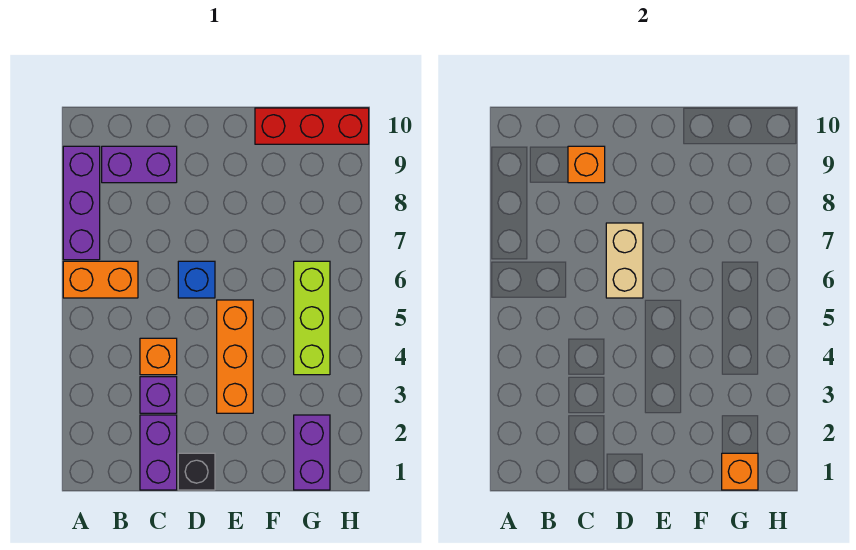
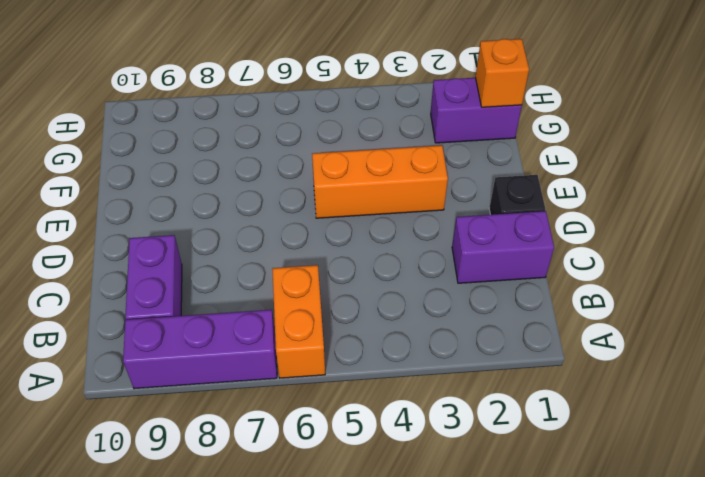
none -> purple brick C3 level 1
none -> orange brick C4 level 1
none -> blue brick D6 level 1

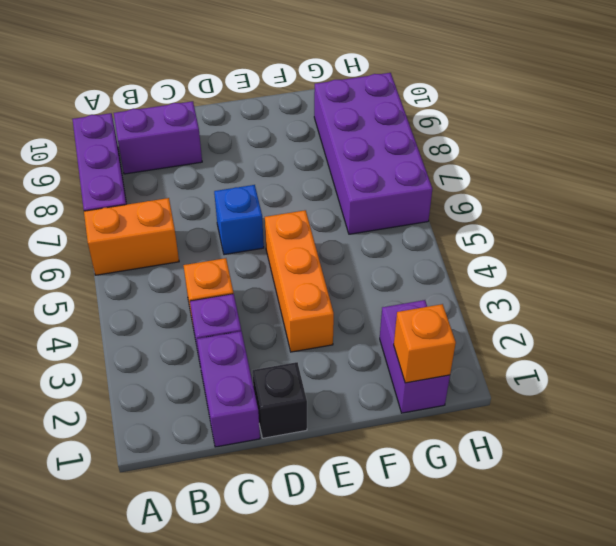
purple brick G6:H9 level 1 -> lime brick G4:G6 level 1
none -> red brick F10:H10 level 1
none -> orange brick C9 level 2
none -> tan brick D6:D7 level 2

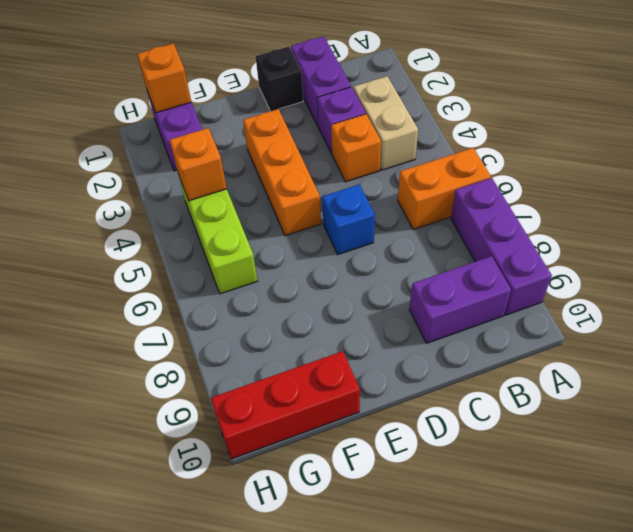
tan brick B3:B4 level 1 -> tan brick D6:D7 level 2
orange brick G4 level 2 -> orange brick C9 level 2

